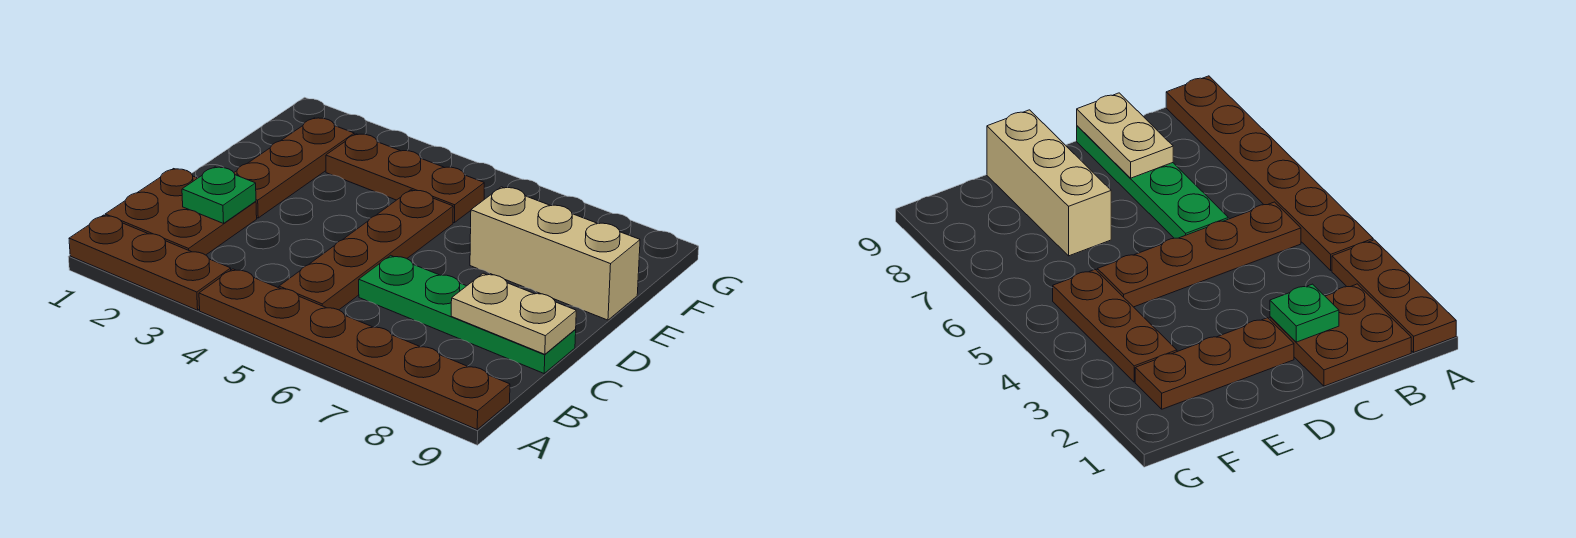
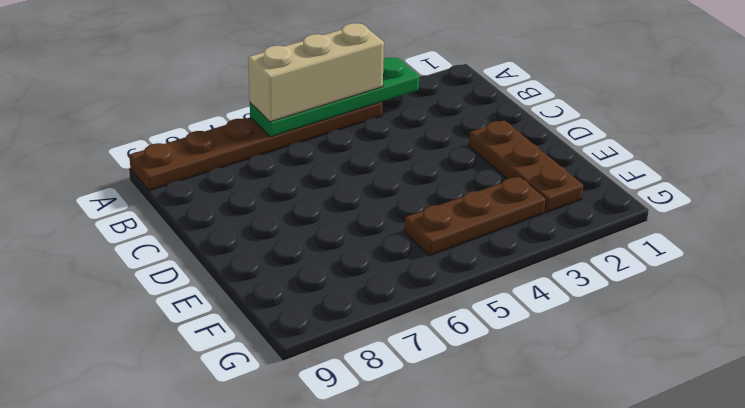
green plate A3:A6 level 2 -> green plate C6:C9 level 1
tan brick A4:A6 level 3 -> tan brick E7:E9 level 1
none -> brown plate A1:A3 level 1
none -> brown plate B1:C2 level 1

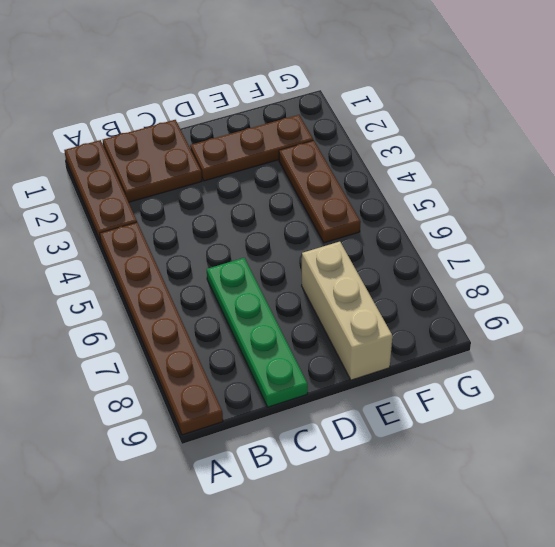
none -> brown plate B5:E5 level 1
none -> green plate C2 level 2

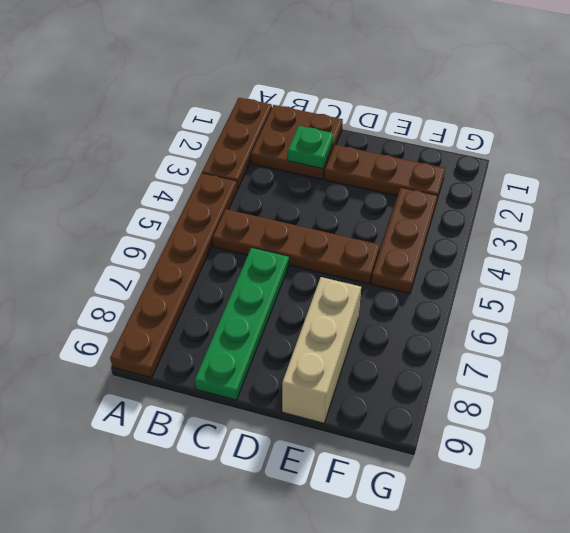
none -> tan plate C8:C9 level 2

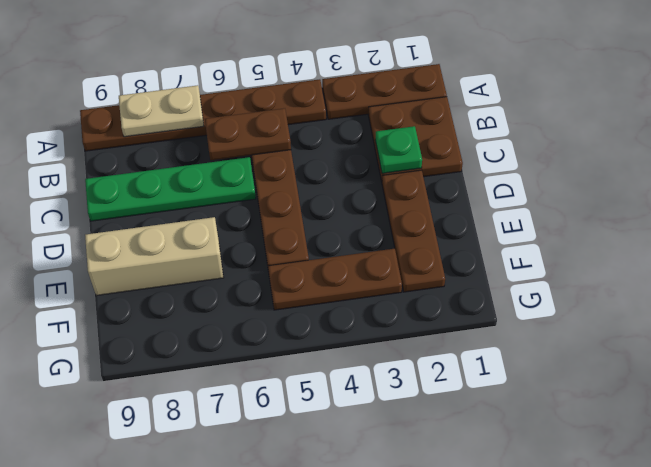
tan plate A7:A8 level 2 -> tan plate C8:C9 level 2
brown plate B5:B6 level 2 -> none

